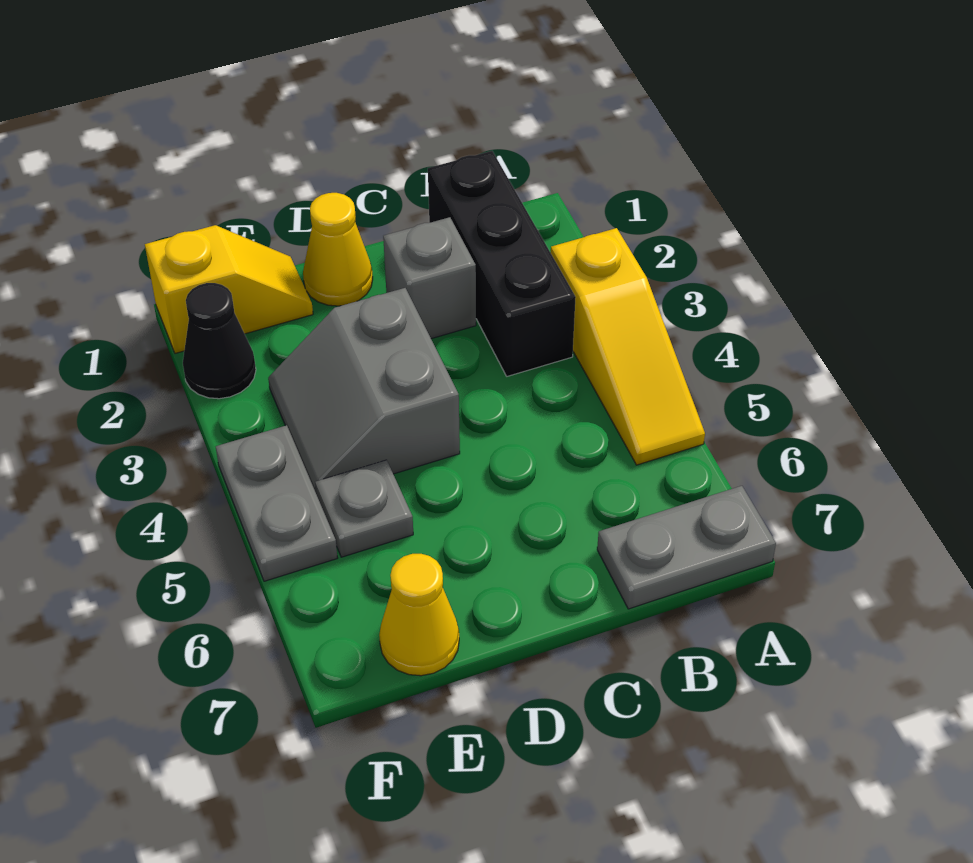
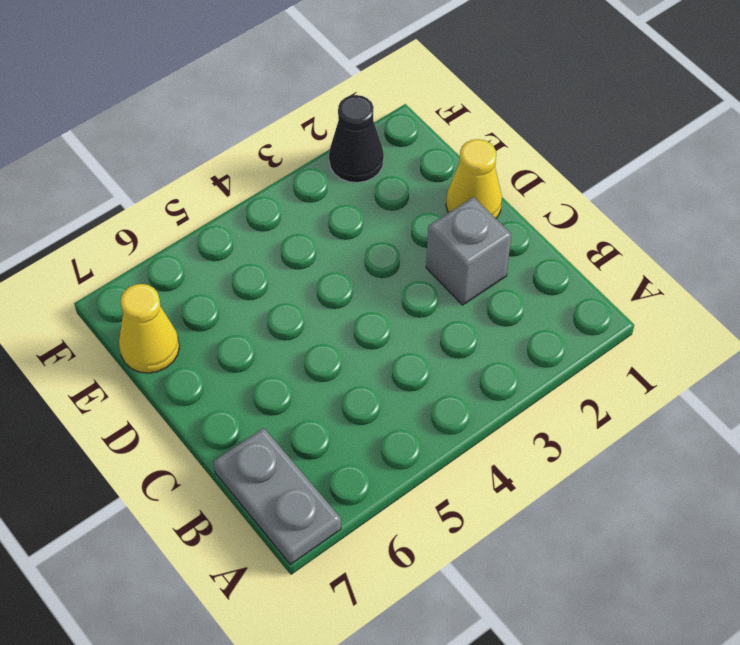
none -> yellow slope A3:A5 level 1 top 3
none -> black brick B1:B3 level 1

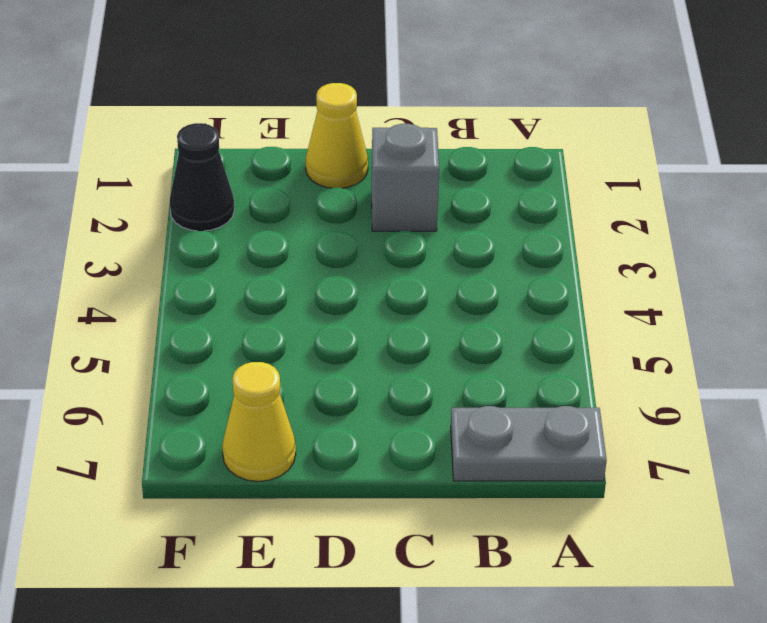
none -> yellow slope A3:A5 level 1 top 3
none -> black brick B1:B3 level 1

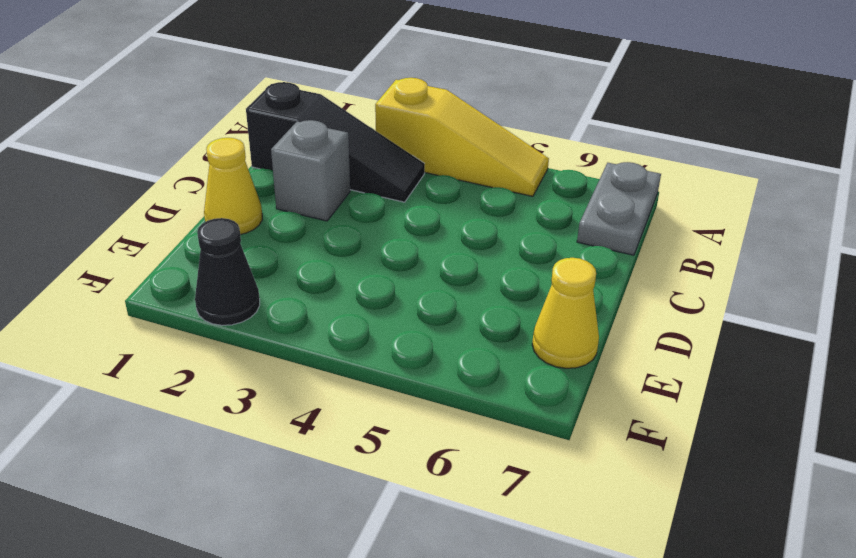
black slope B1:B3 level 1 top 1 -> black brick B1:B3 level 1
none -> grey slope D3:E4 level 1 top D
none -> yellow slope E1:F1 level 1 top F

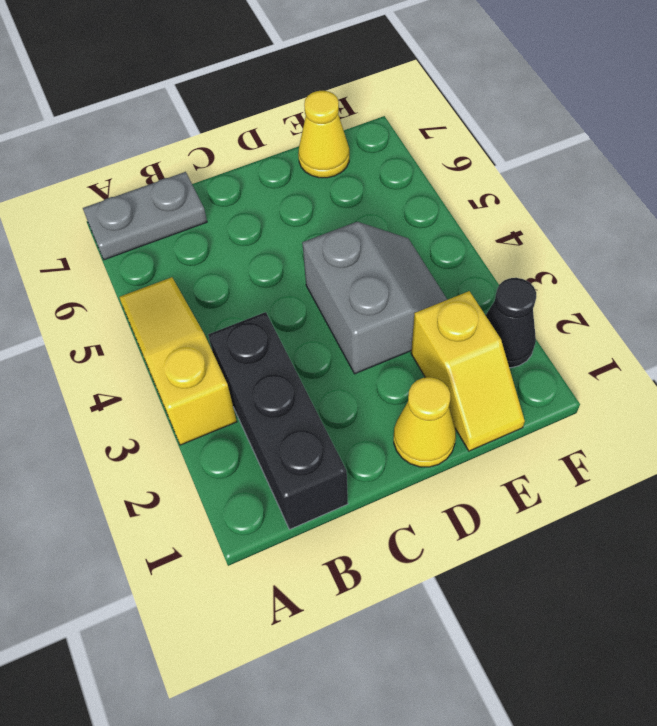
yellow slope E1:E2 level 1 top 2 -> yellow slope E1:F1 level 1 top F
none -> grey brick C2 level 1
none -> grey plate E5 level 1

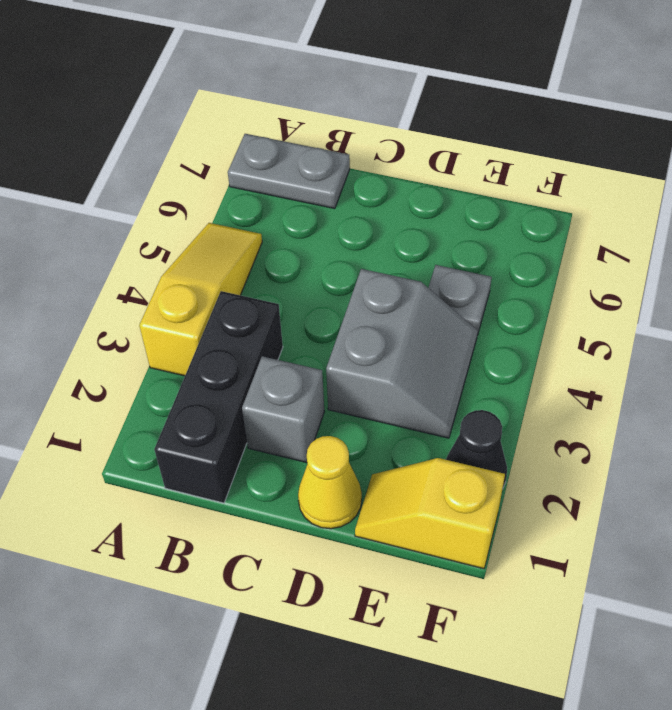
none -> yellow cone E7 level 1
none -> grey plate F4:F5 level 1

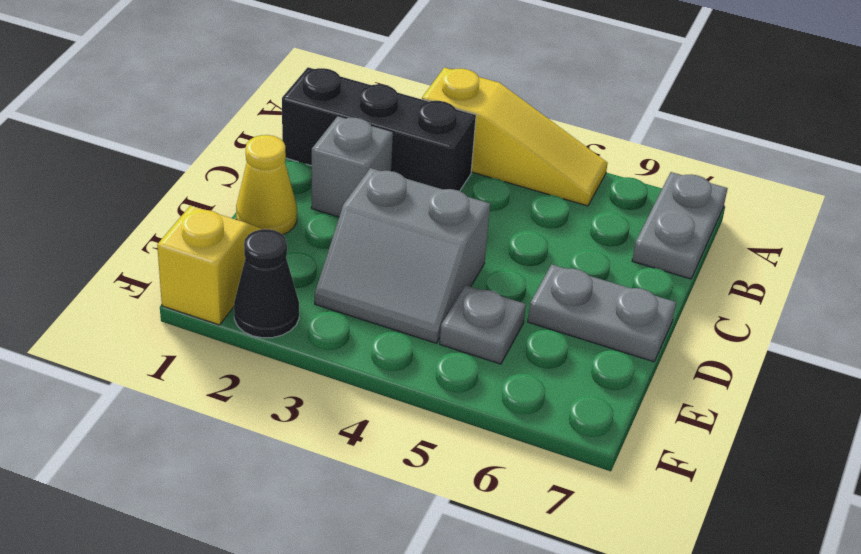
grey plate D6:D7 level 1 -> grey plate F4:F5 level 1
none -> yellow cone E7 level 1

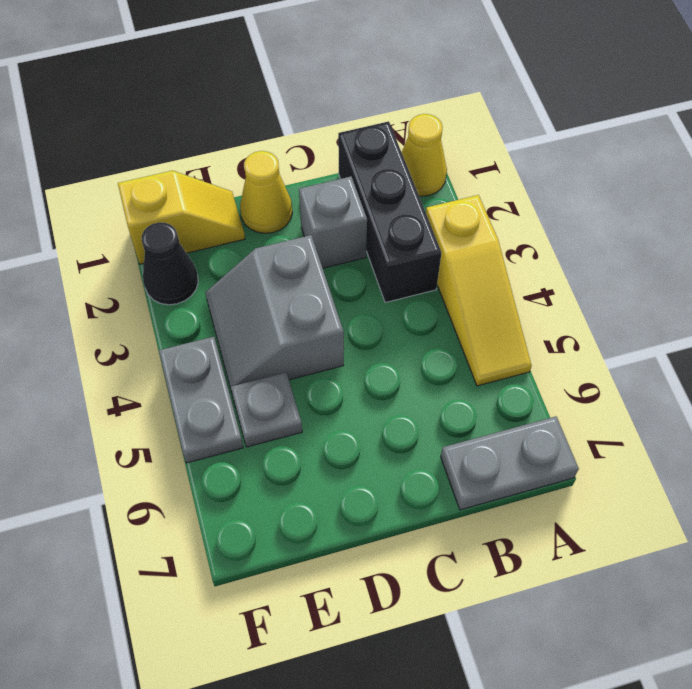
yellow cone A1 level 1 -> yellow cone E7 level 1

